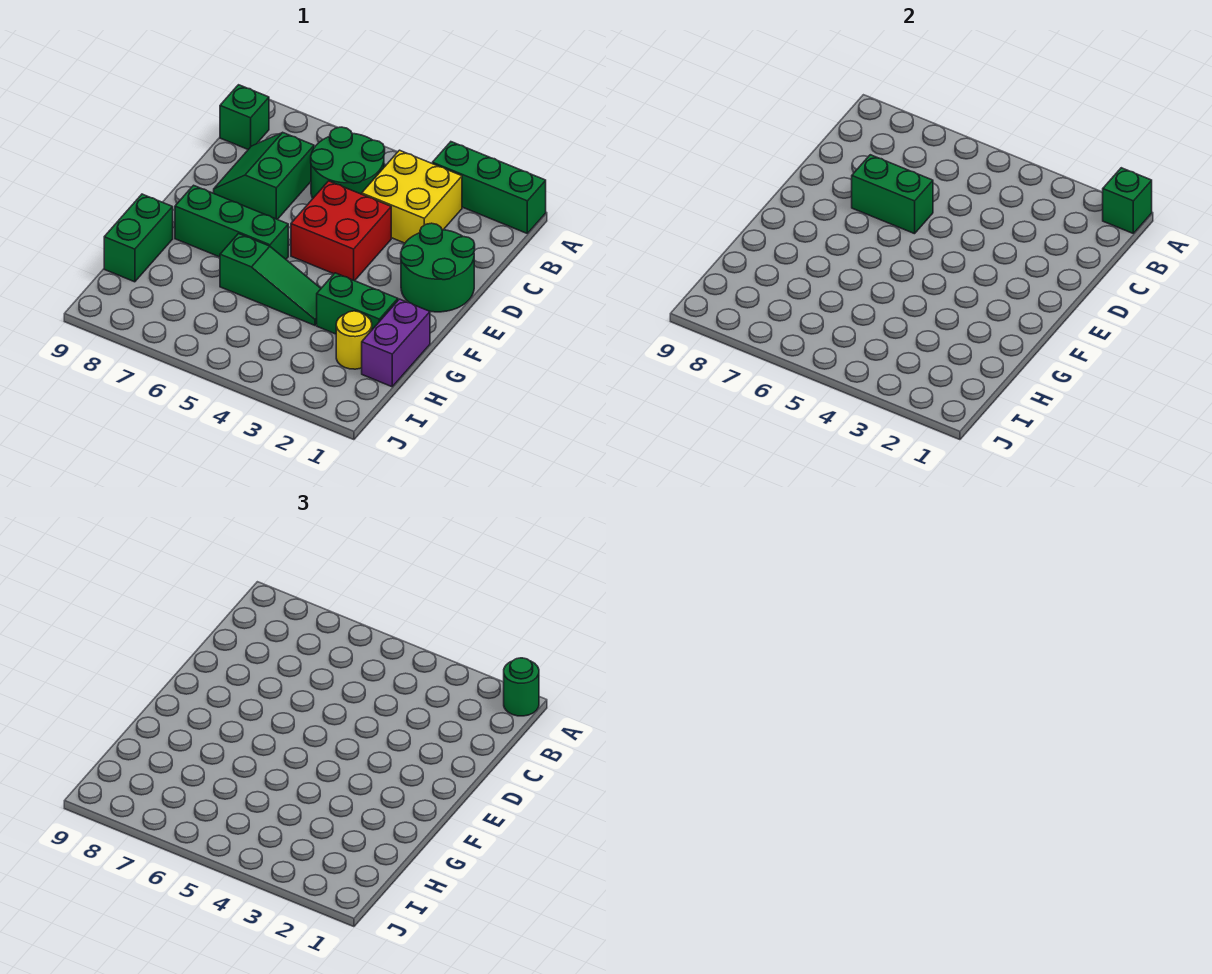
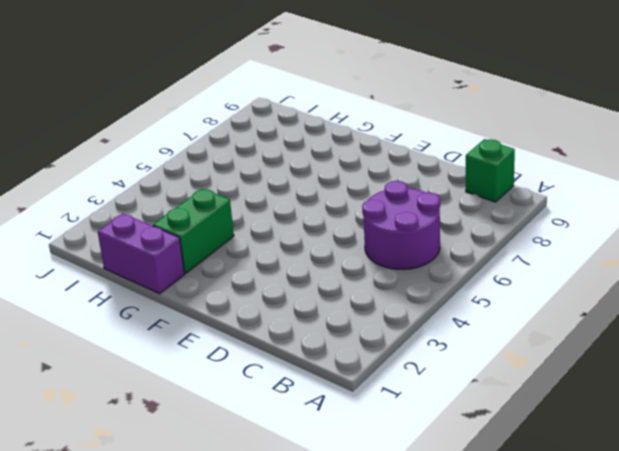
purple round brick B5:C6 level 1 -> green round brick B5:C6 level 1
none -> green brick A1:A3 level 1
none -> yellow brick B3:C4 level 1
none -> green slope C7:D8 level 1 top 7

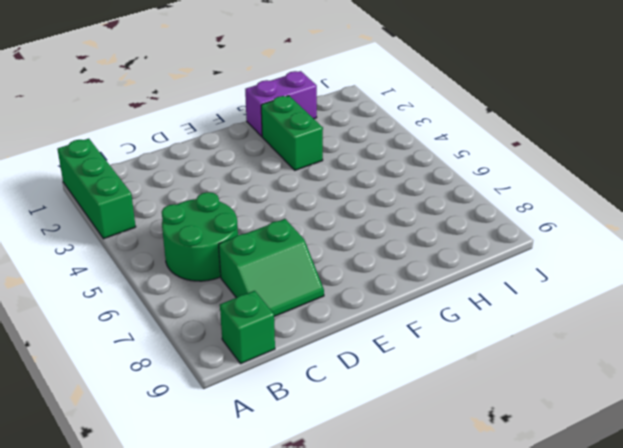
none -> yellow brick B3:C4 level 1
none -> green round brick D1:E2 level 1
none -> red brick D4:E5 level 1

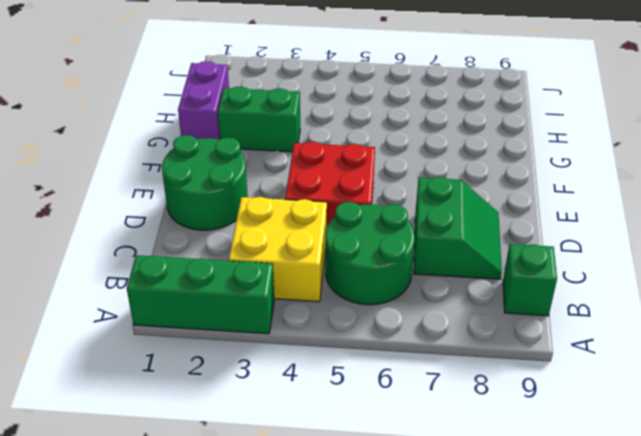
none -> green brick F6:F8 level 1
none -> green slope G4:G6 level 1 top 6
none -> green brick G9:H9 level 1

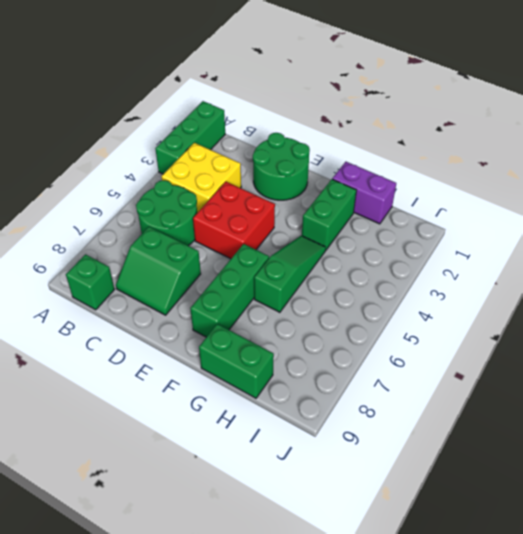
none -> yellow round brick H2 level 1
none -> green brick A1 level 2
none -> green brick D6:D7 level 2

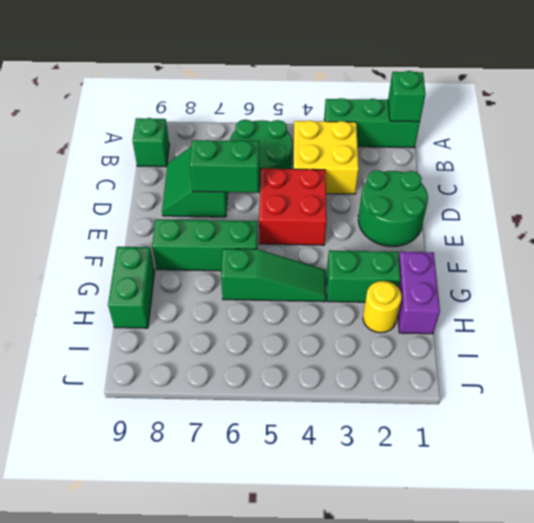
none -> green round brick A1 level 3

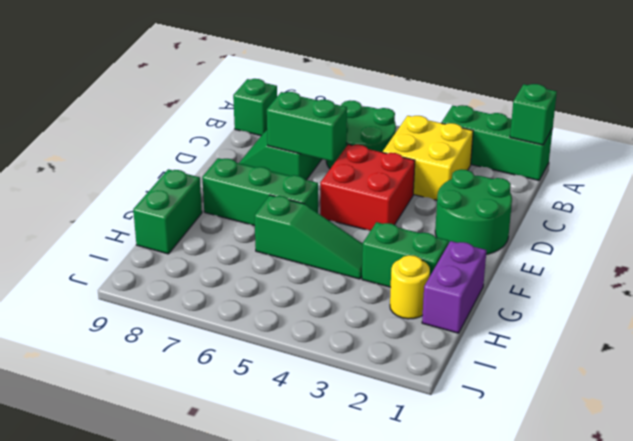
none -> green round brick A1 level 3

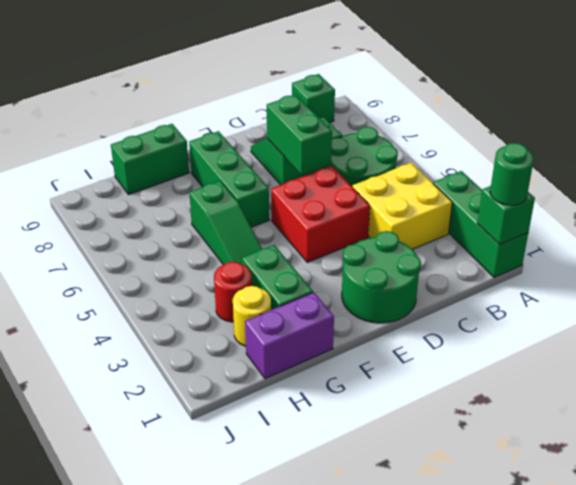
red round brick H3 level 1 -> none

